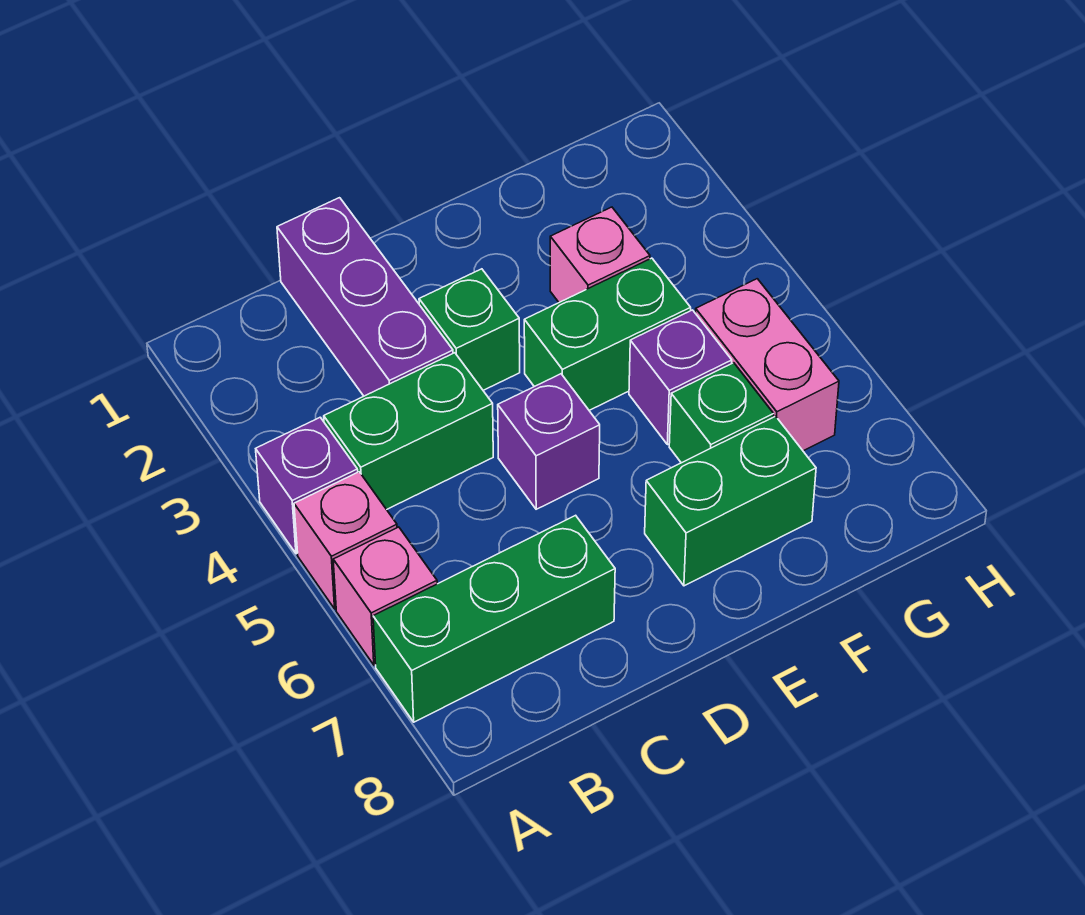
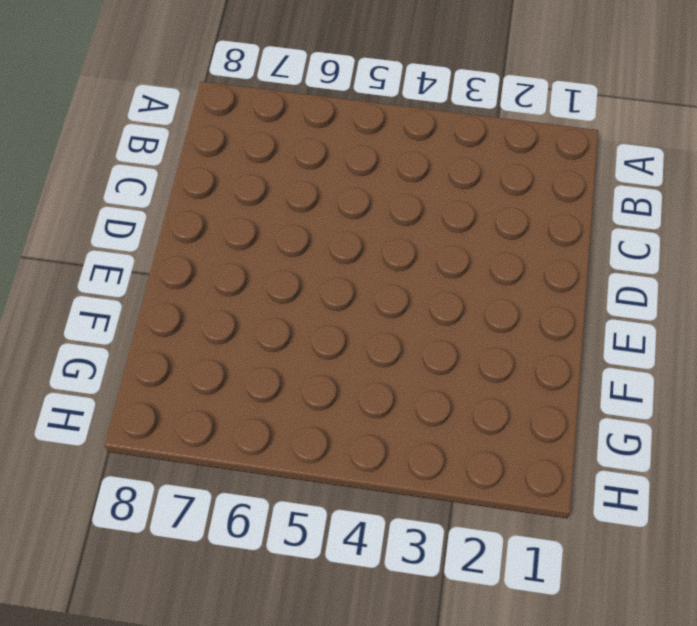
none -> purple brick A4 level 1
none -> pink brick A5 level 1
none -> pink brick A6 level 1

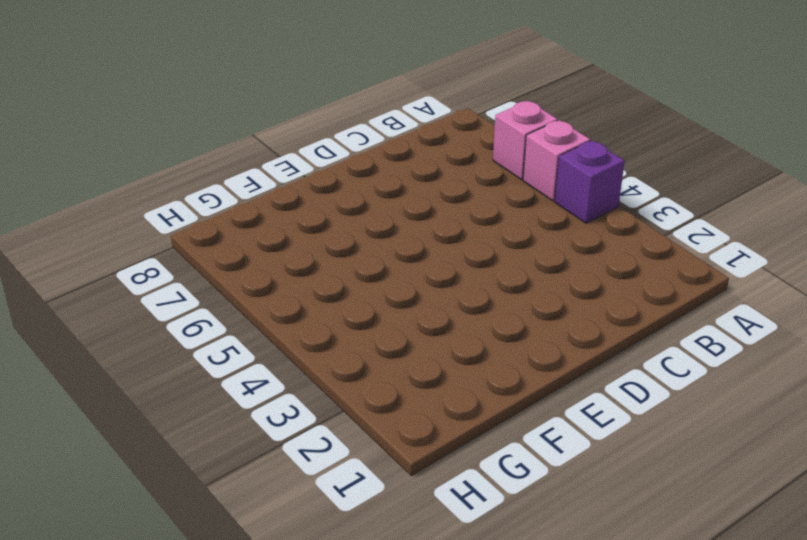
none -> green brick A7:C7 level 1
none -> green brick B4:C4 level 1
none -> purple brick C1:C3 level 1

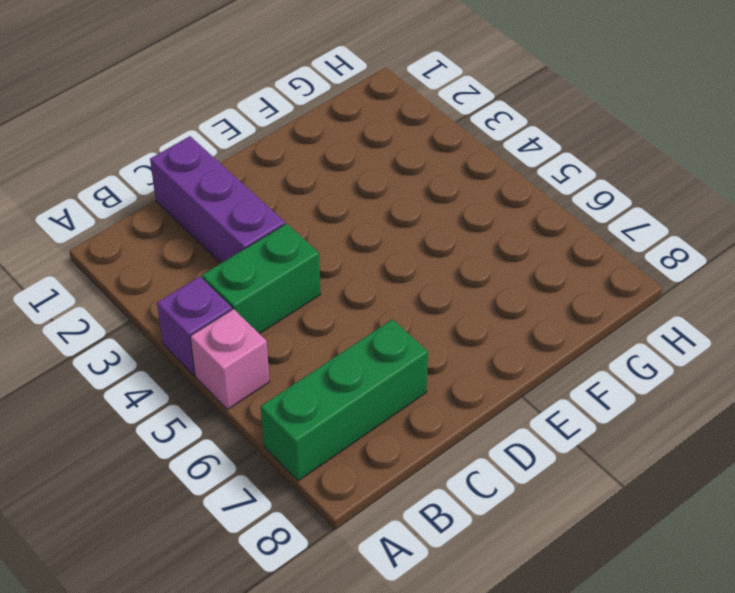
none -> pink brick A6 level 1
none -> green brick D3 level 1
none -> purple brick D5 level 1

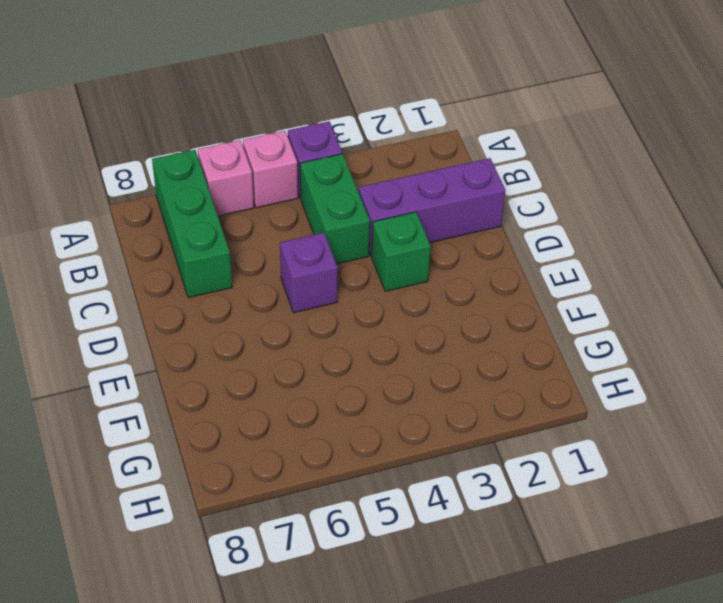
none -> green brick E4:F4 level 1
none -> green brick E7:F7 level 1
none -> pink brick F3 level 1

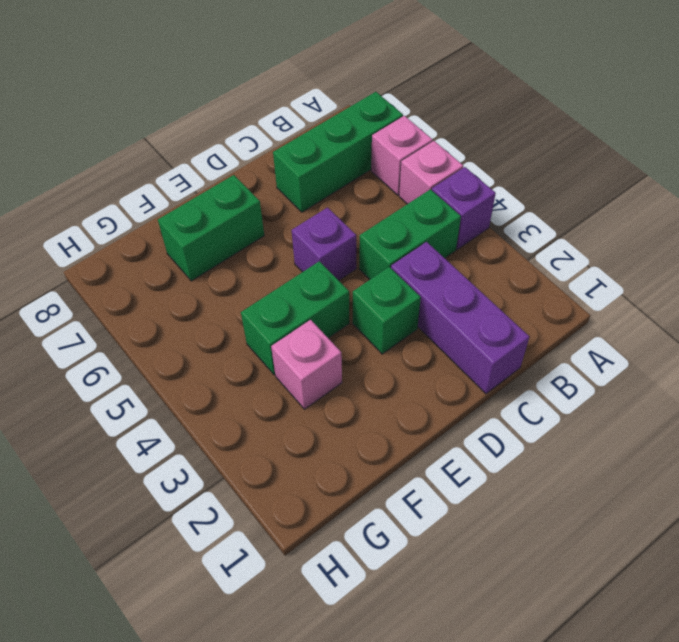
none -> purple brick F5 level 1
none -> green brick F6 level 1
none -> pink brick G5:G6 level 1

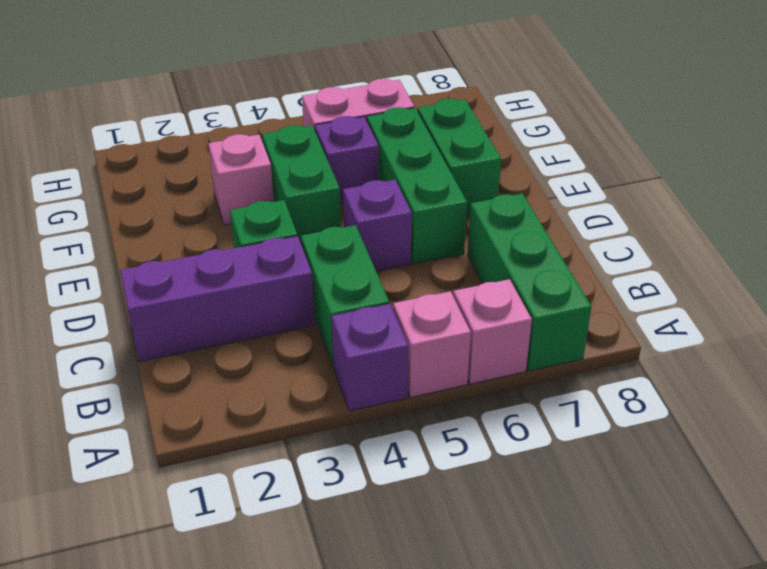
green brick D6:F6 level 1 -> green brick F6 level 1

